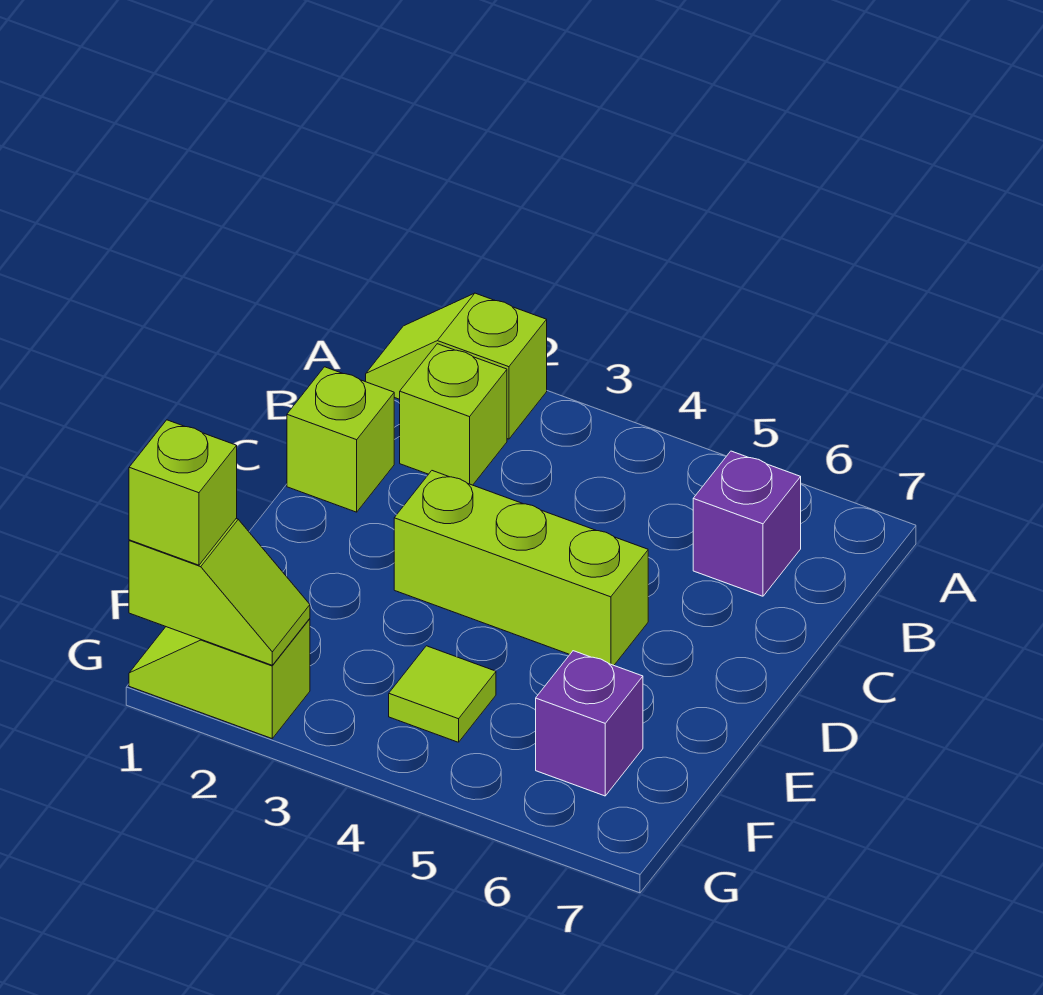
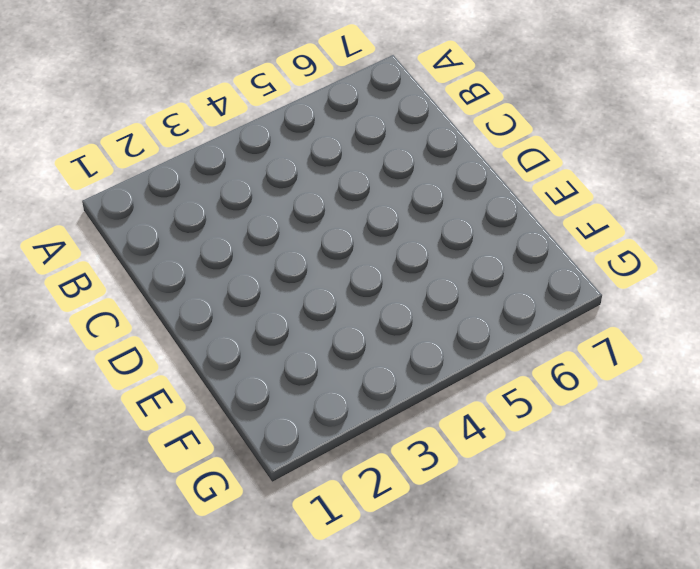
none -> lime slope A1:A2 level 1 top 2
none -> lime brick B2 level 1

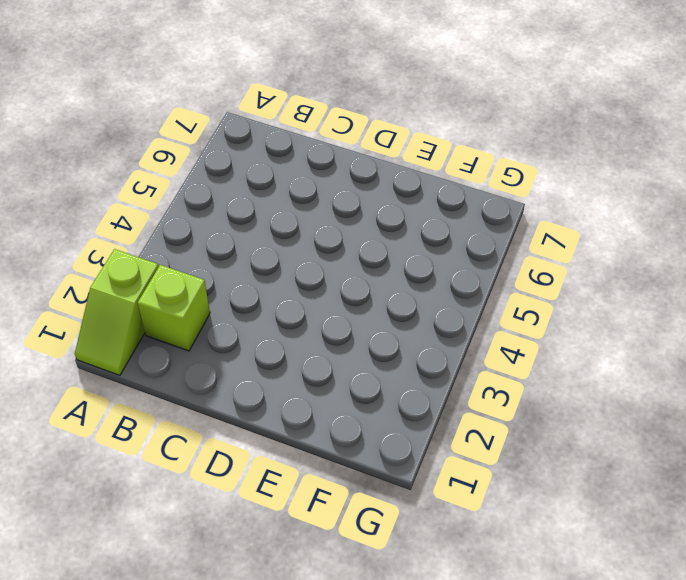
none -> purple brick B6 level 1
none -> lime brick C1 level 1

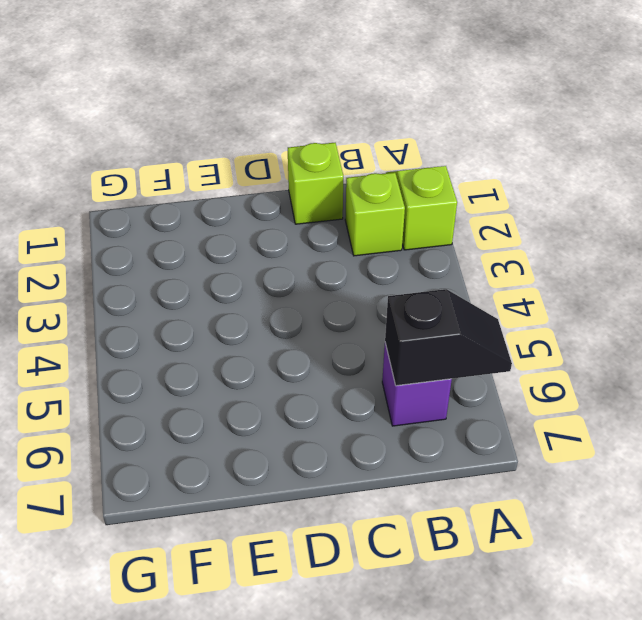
black slope A6:B6 level 2 top B -> none
none -> lime brick D3:D5 level 1
none -> lime tile F4 level 1

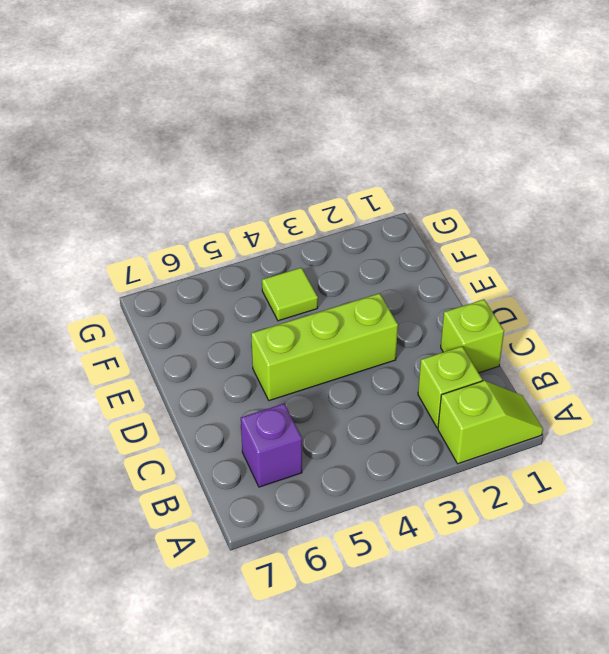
none -> purple brick F6 level 1
none -> lime slope G1:G2 level 1 top 2

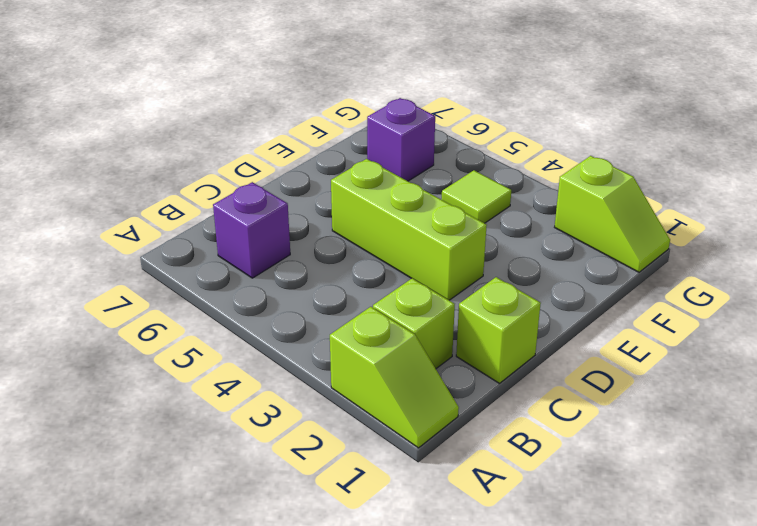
none -> lime slope G1:G2 level 2 top 1
none -> lime brick G1 level 3

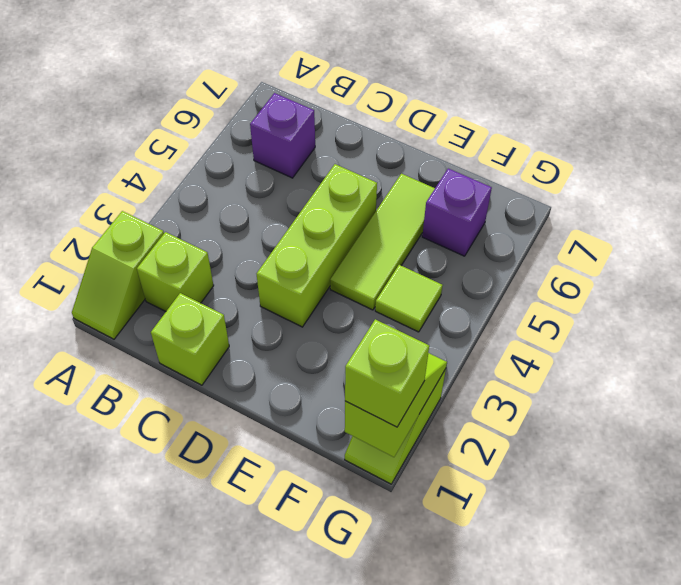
lime tile E4:E6 level 1 -> none

